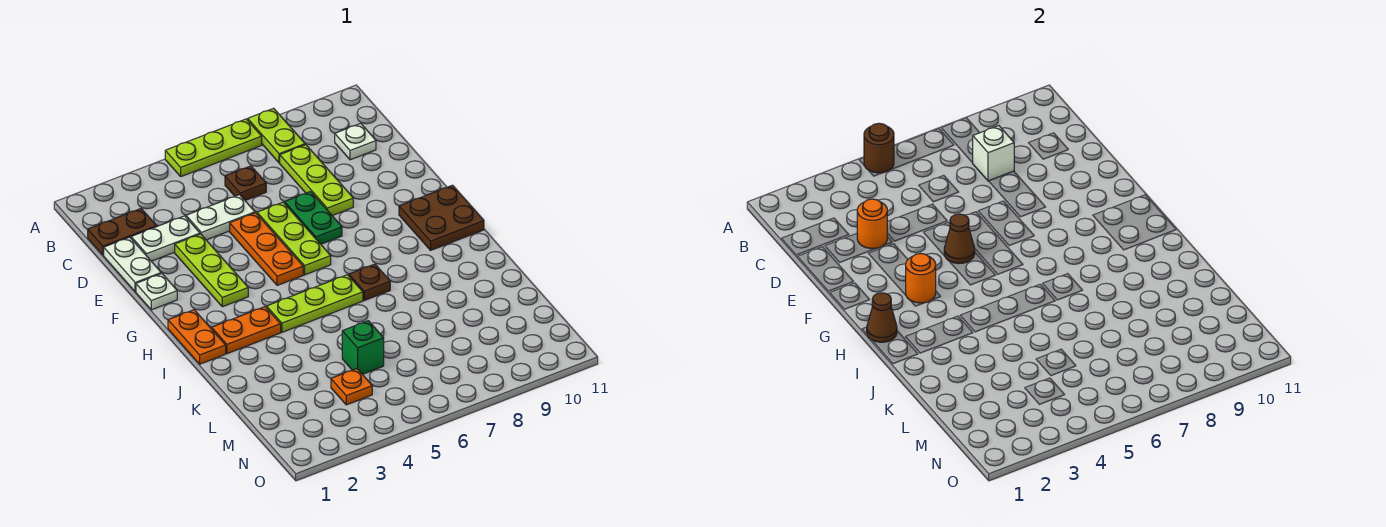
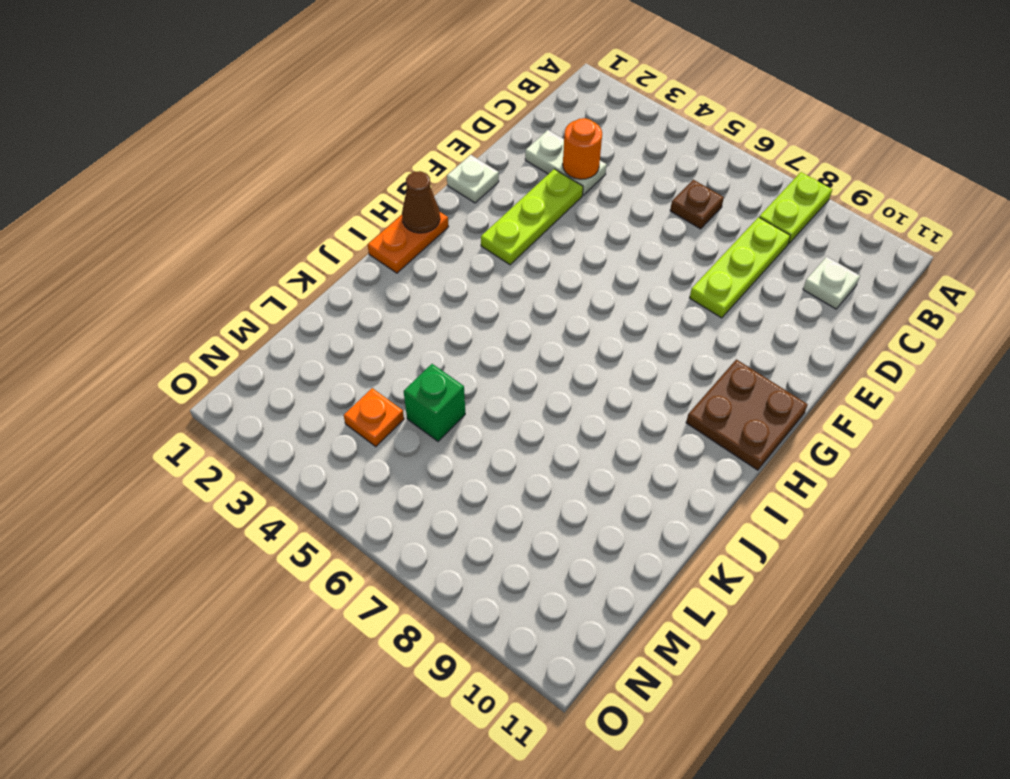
none -> lime plate A5:A7 level 1
none -> brown plate C1:C2 level 1
none -> white plate D1:E1 level 1

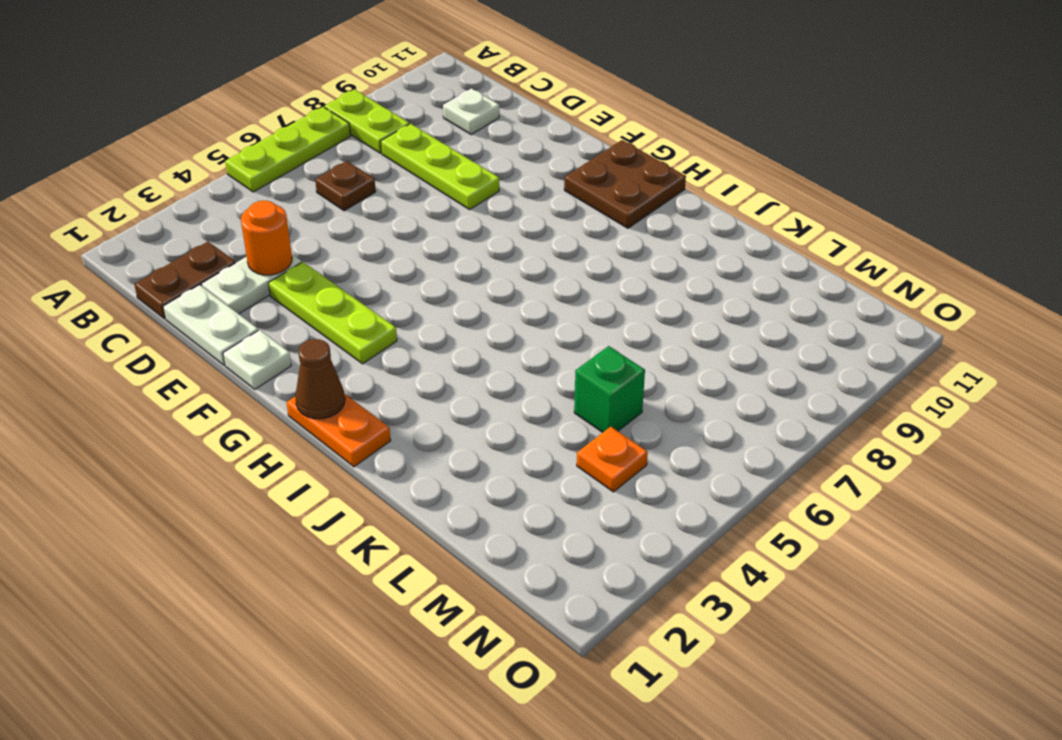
none -> white plate D4:D5 level 1
none -> orange plate E5:G5 level 1
none -> lime plate E6:G6 level 1

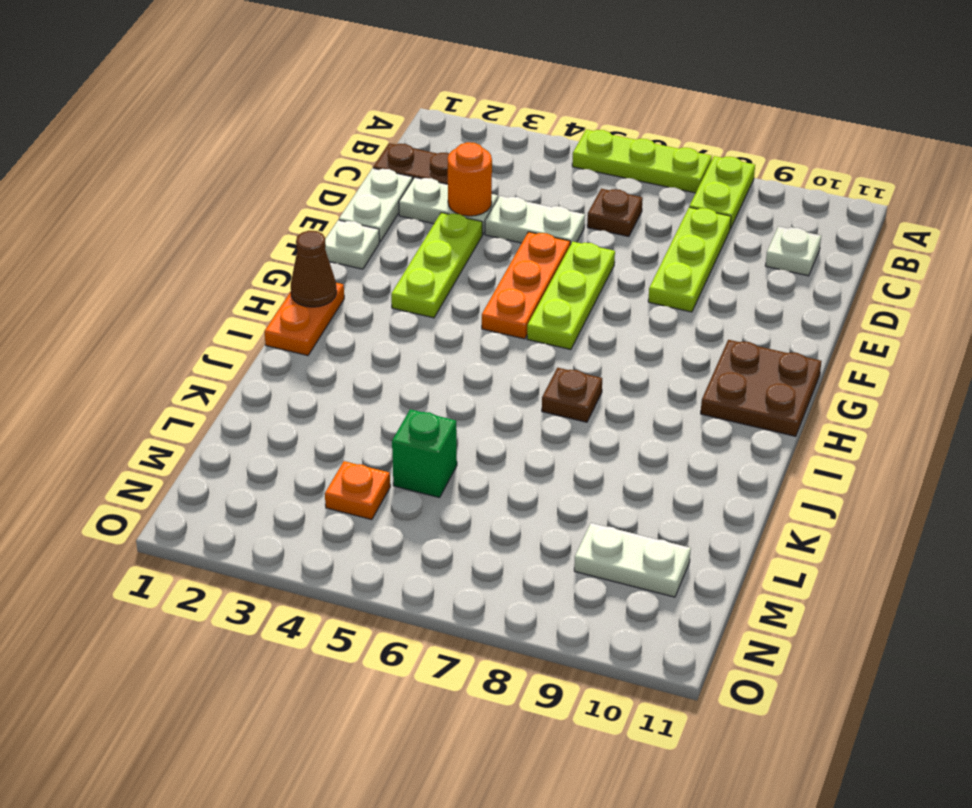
white plate M9:M10 level 1 -> none
none -> green plate E7:F7 level 1
none -> orange plate I2:I3 level 1
none -> lime plate I4:I6 level 1

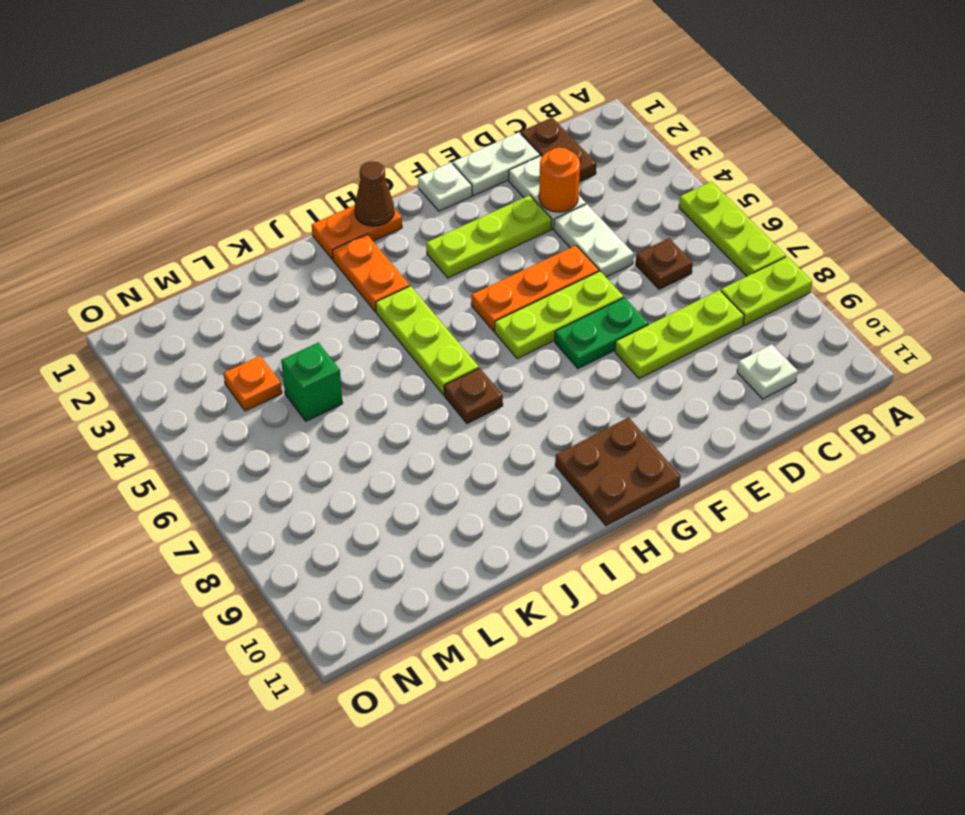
none -> brown round brick A5 level 2
none -> white brick C8 level 2
none -> brown cone F5 level 2

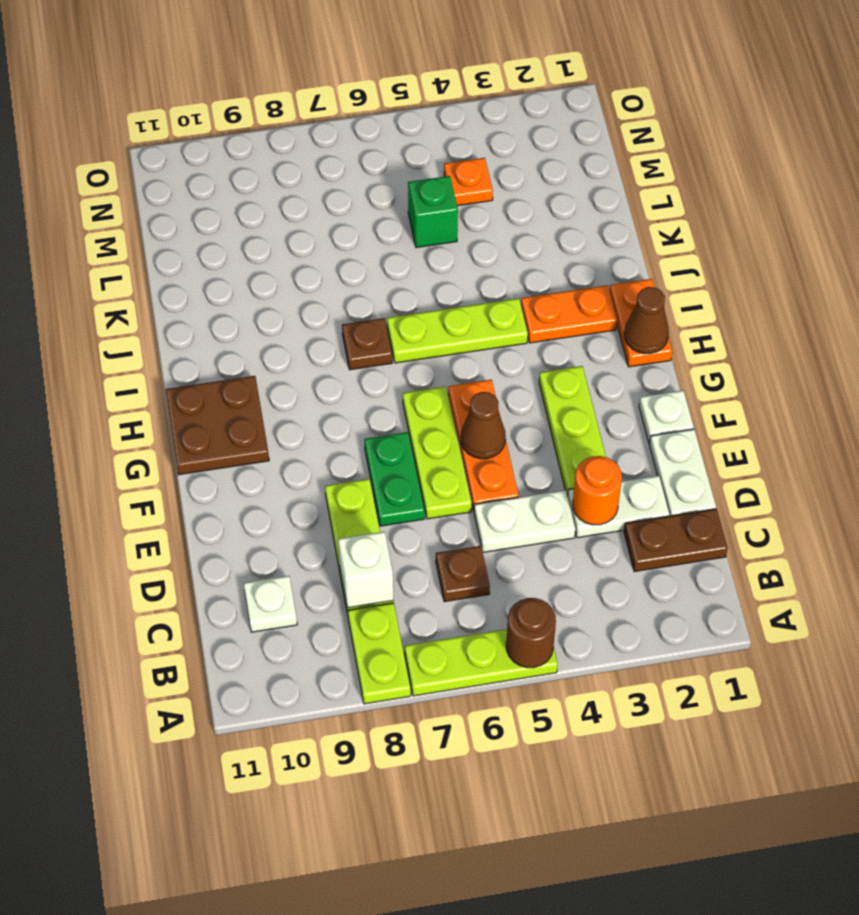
none -> orange round brick G3 level 2

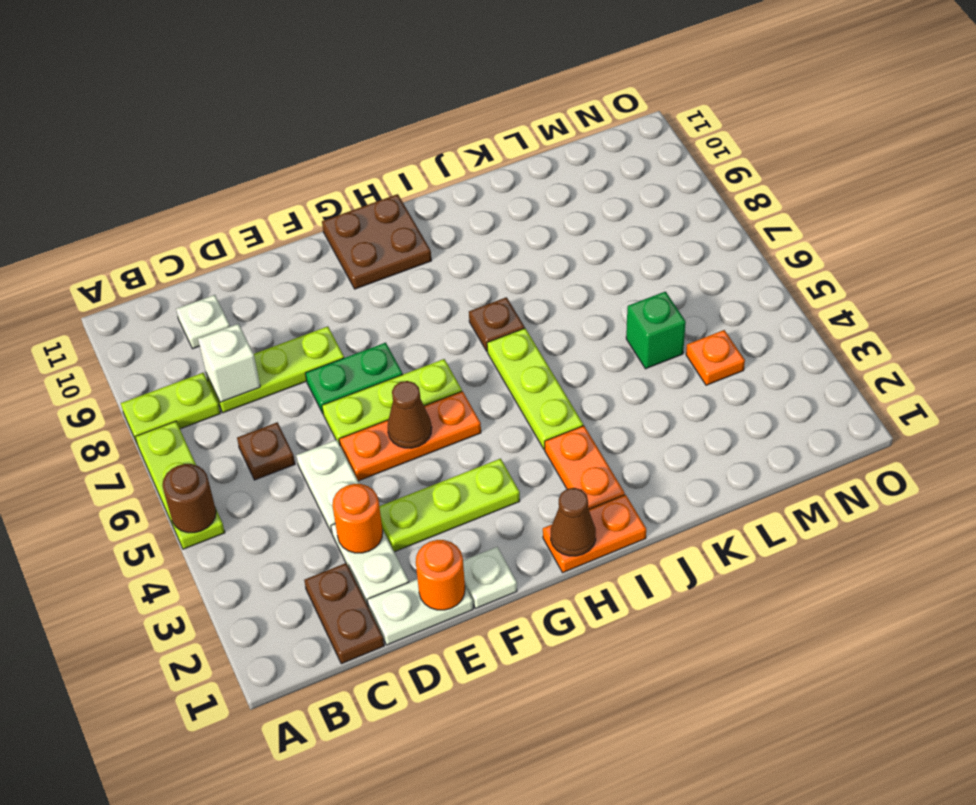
orange round brick E1 level 2 -> orange round brick G3 level 2

